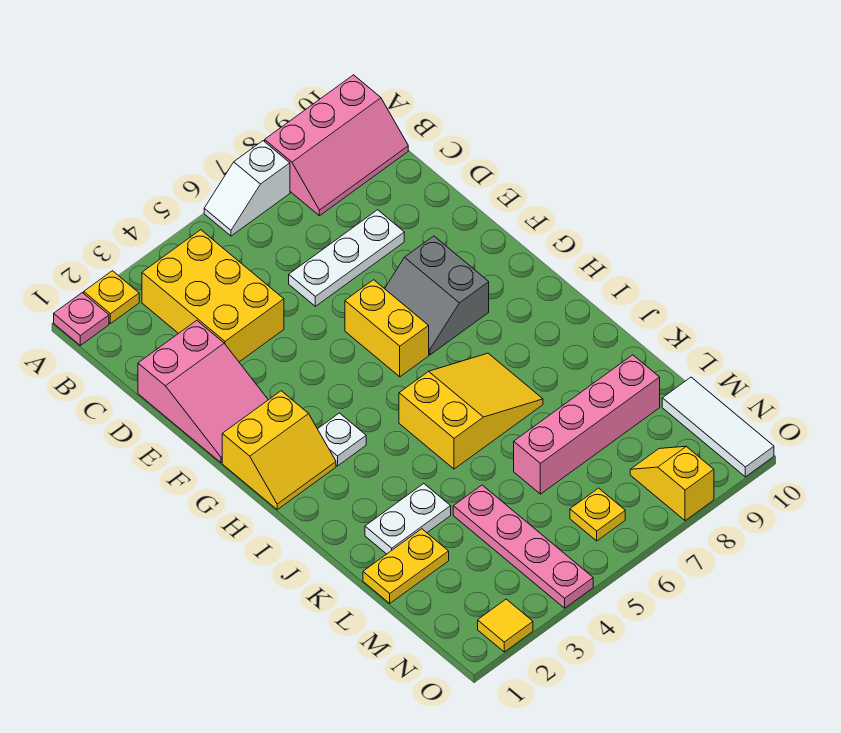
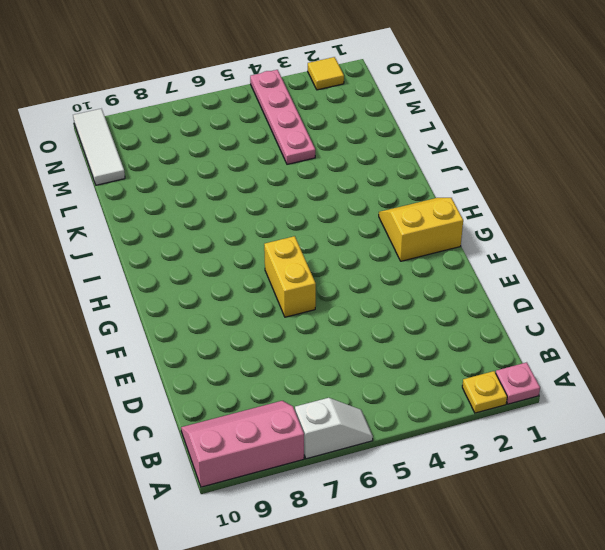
none -> yellow brick B3:D4 level 1
none -> pink slope D1:F2 level 1 top D
none -> white plate D6:D8 level 1

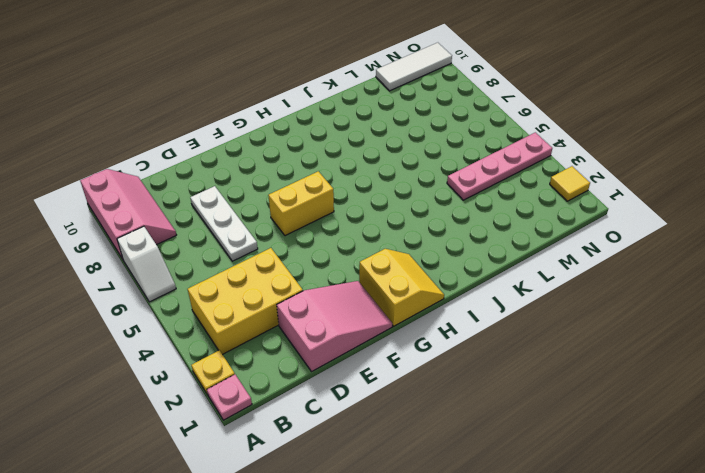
none -> grey slope F7:G8 level 1 top 8
none -> white plate H3 level 1
none -> yellow slope I5:J7 level 1 top 5

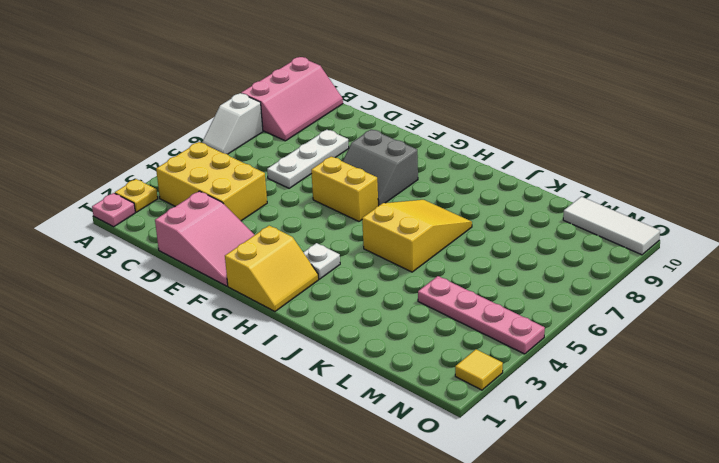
none -> white plate K2:K3 level 1
none -> yellow plate L1:L2 level 1
none -> pink brick L6:L9 level 1

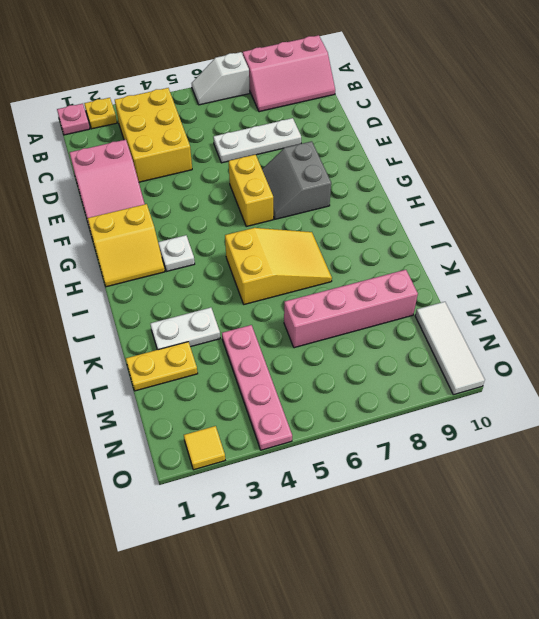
none -> yellow plate N6 level 1
none -> yellow slope N8:O8 level 1 top O

